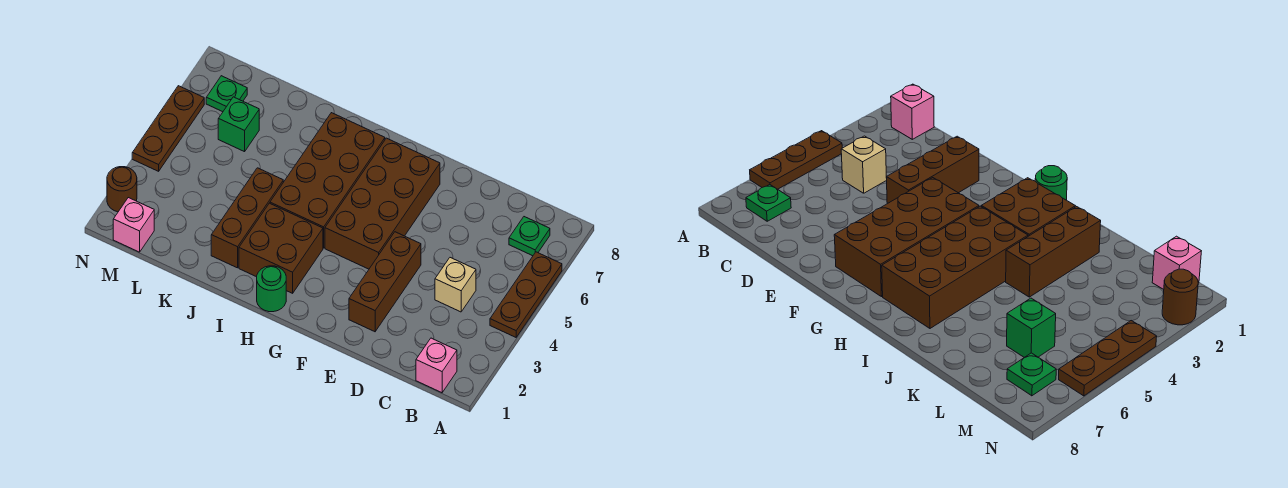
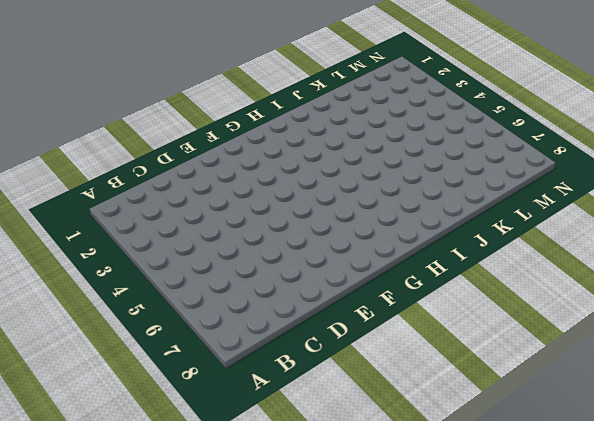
none -> brown plate A4:A6 level 1
none -> pink brick B1 level 1
none -> green plate B7 level 1

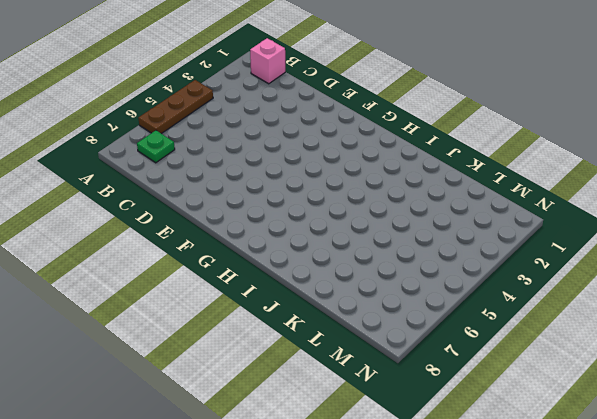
none -> tan brick C4 level 1
none -> brown brick E2:E4 level 1
none -> brown brick F4:G7 level 1

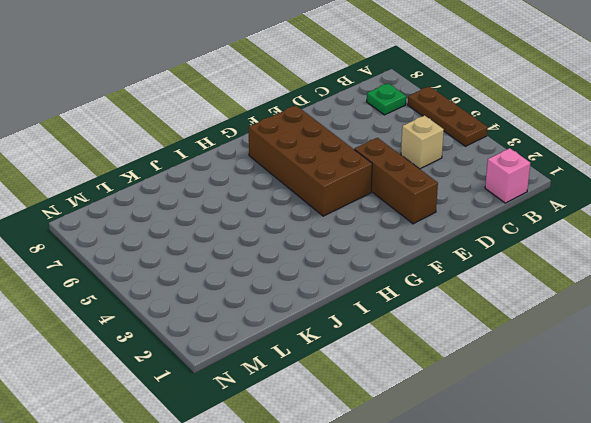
none -> green round brick H1 level 1
none -> brown brick H2:I3 level 1
none -> brown brick H4:I7 level 1

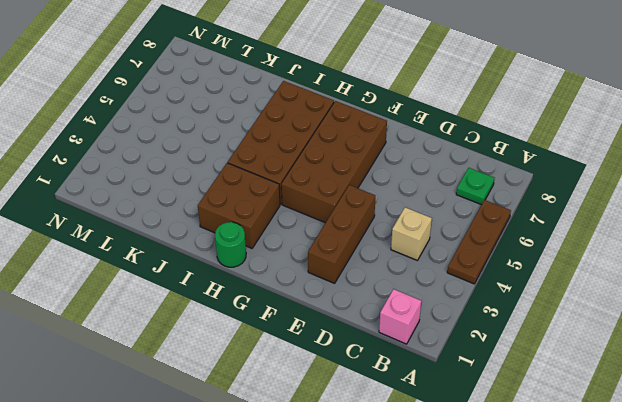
none -> brown brick J2:J4 level 1
none -> green brick L6 level 1
none -> pink brick M1 level 1

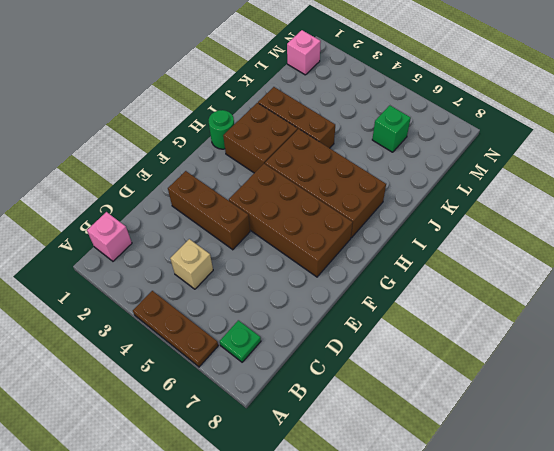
none -> green plate M7 level 1
none -> brown round brick N2 level 1
none -> brown plate N4:N6 level 1

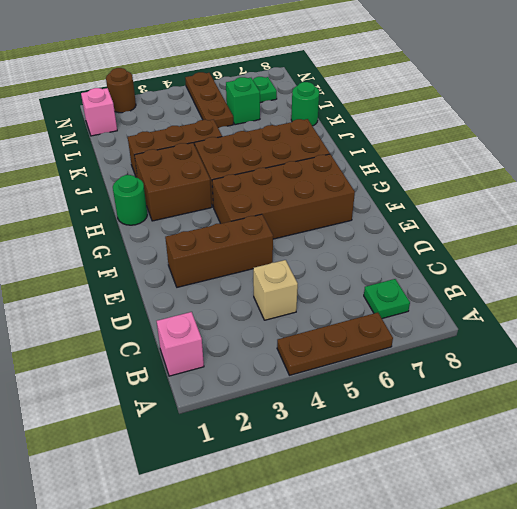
green round brick K8 level 1 -> none
brown plate L5:N5 level 1 -> brown plate N4:N6 level 1

